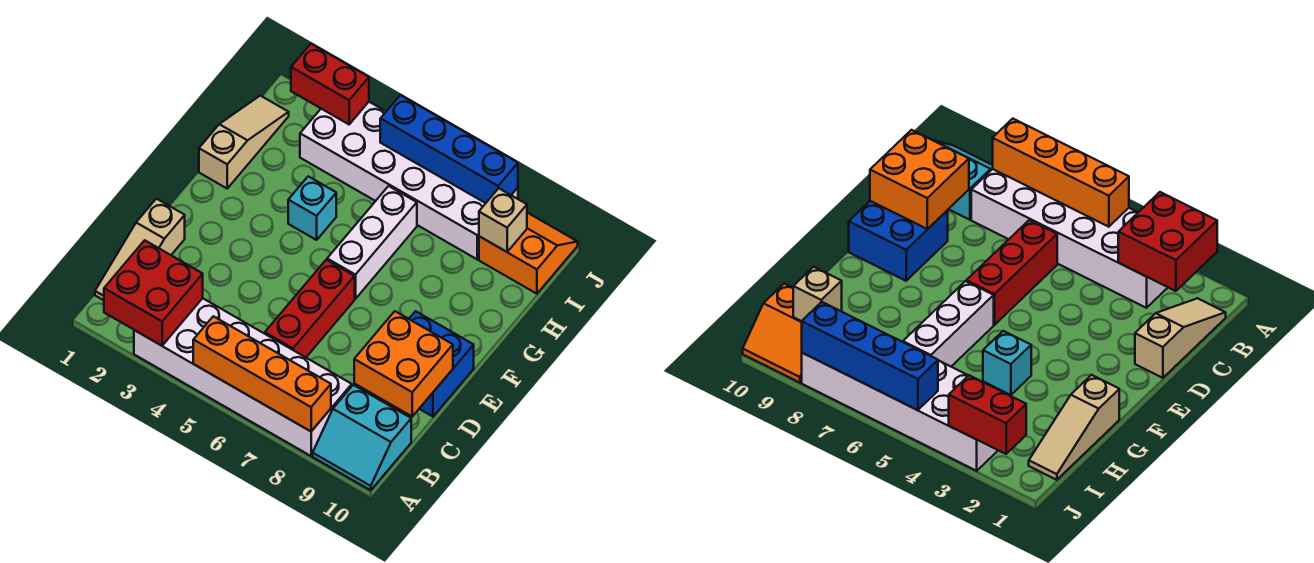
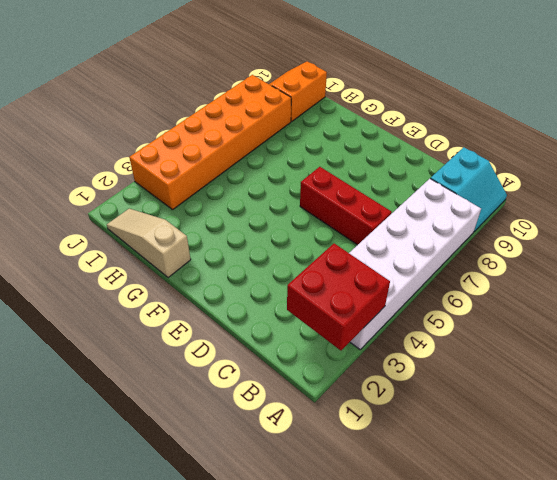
orange brick I3:J8 level 1 -> white brick I3:J8 level 1
none -> tan slope B1:D1 level 1 top D
none -> blue brick D9:E10 level 1
none -> white brick F6:H6 level 1

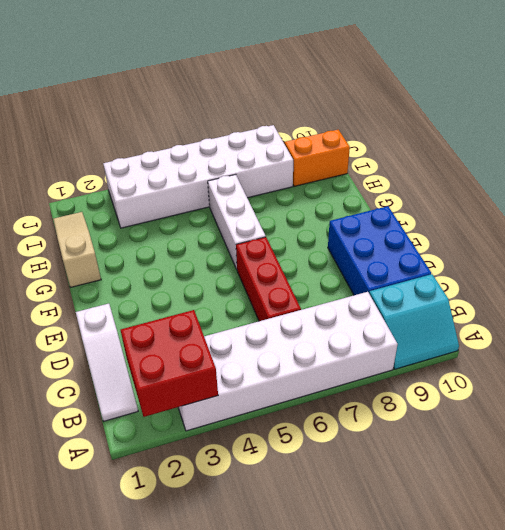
white slope B1:D1 level 1 top D -> tan slope B1:D1 level 1 top D
blue brick C9:E10 level 1 -> blue brick D9:E10 level 1
none -> cyan brick G4 level 1
none -> orange brick A5:A8 level 2
none -> orange brick C9:D10 level 2

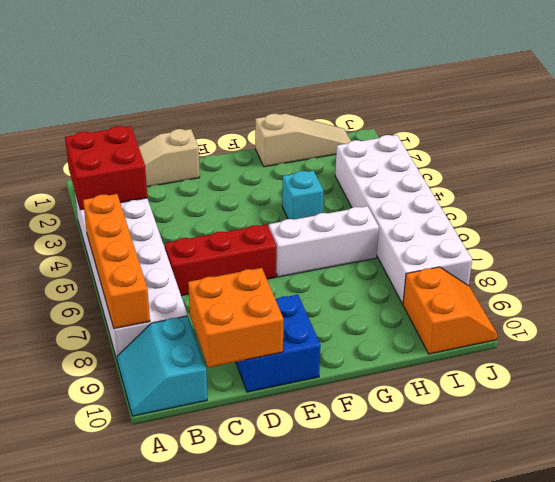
none -> tan brick I9 level 2
none -> red brick J2:J3 level 2
none -> blue brick J5:J8 level 2

